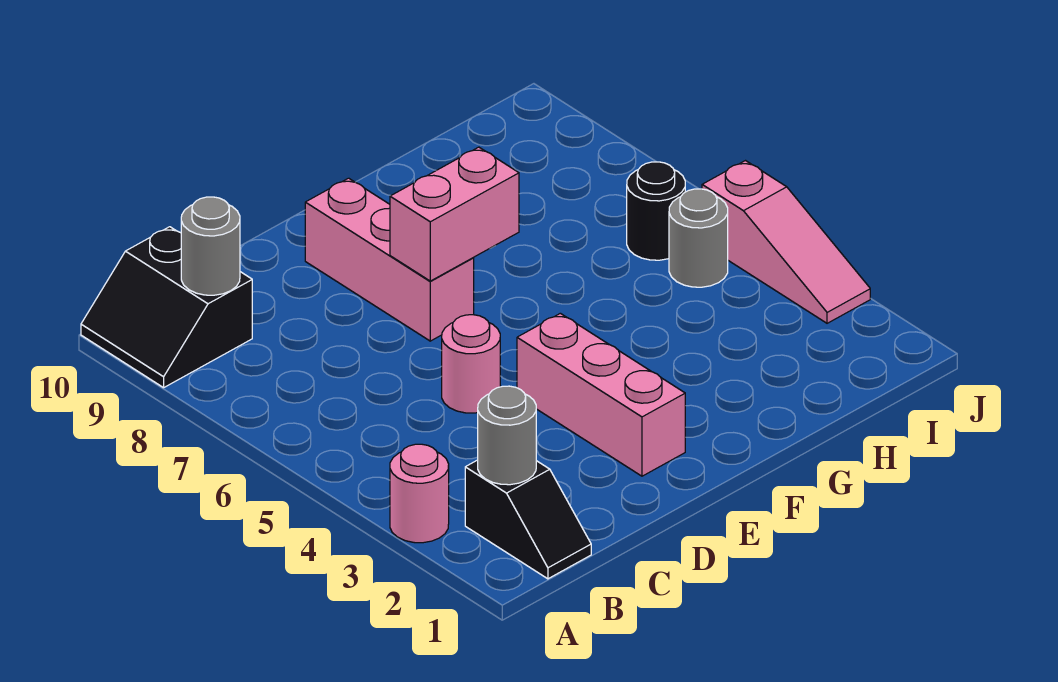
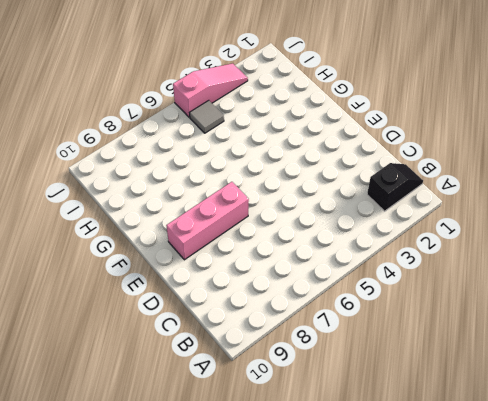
grey tile I5 level 1 -> grey round brick I5 level 1
none -> pink round brick A3 level 1
none -> black slope A9:B10 level 1 top B
none -> pink round brick D5 level 1

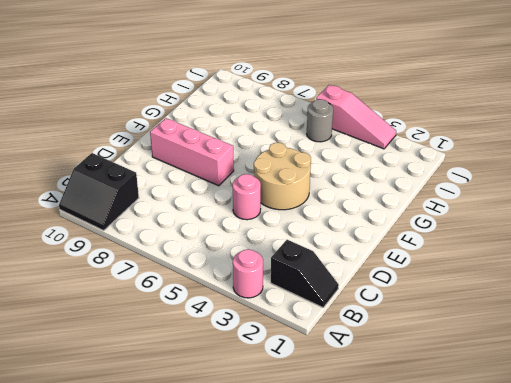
tan round brick E4:F5 level 1 -> pink brick E2:E4 level 1
none -> black round brick I6 level 1
none -> grey round brick B2 level 2
none -> grey round brick B9 level 2

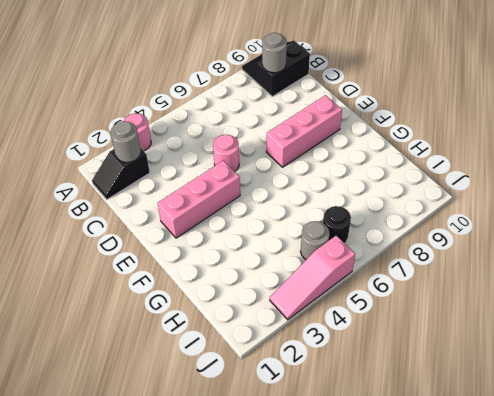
none -> pink brick E7:F7 level 2

